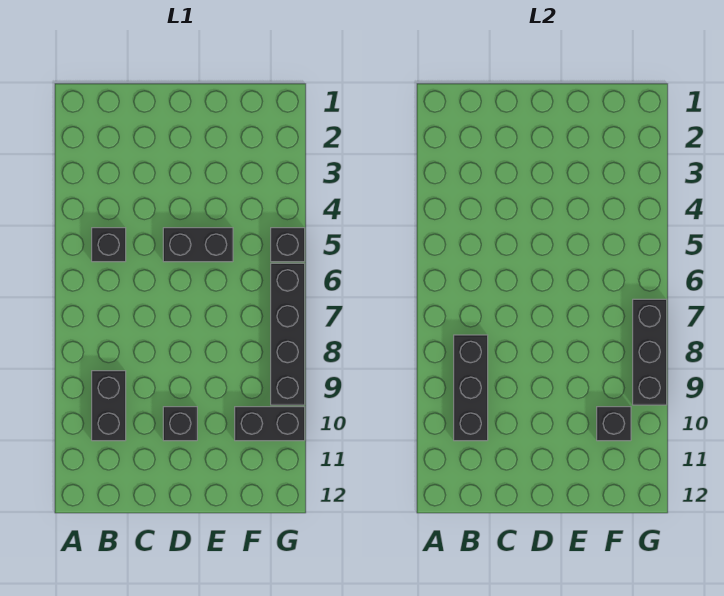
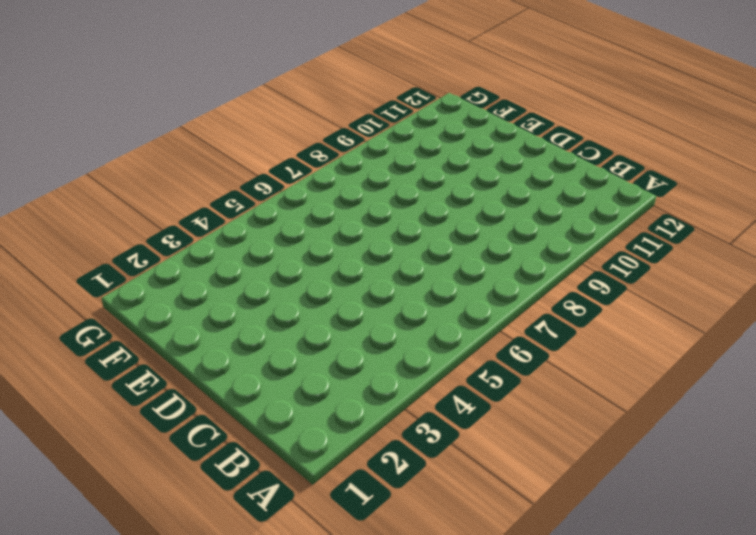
none -> black brick B5 level 1
none -> black brick B9:B10 level 1

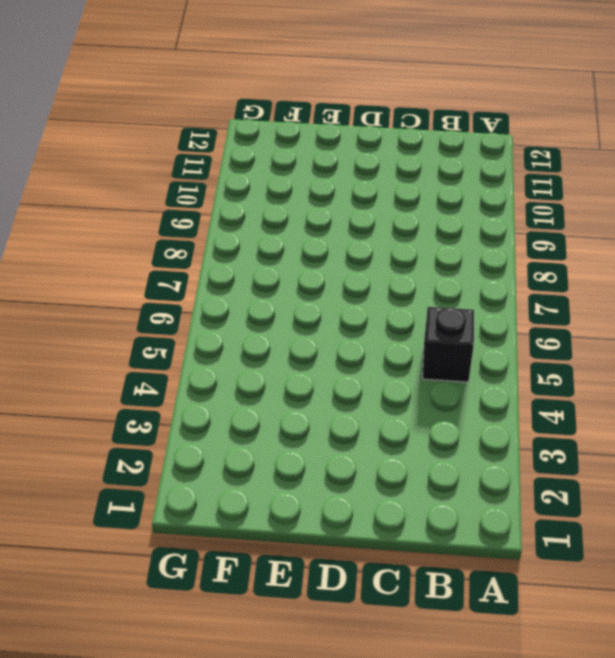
none -> black brick B9:B10 level 1
none -> black brick D5:E5 level 1

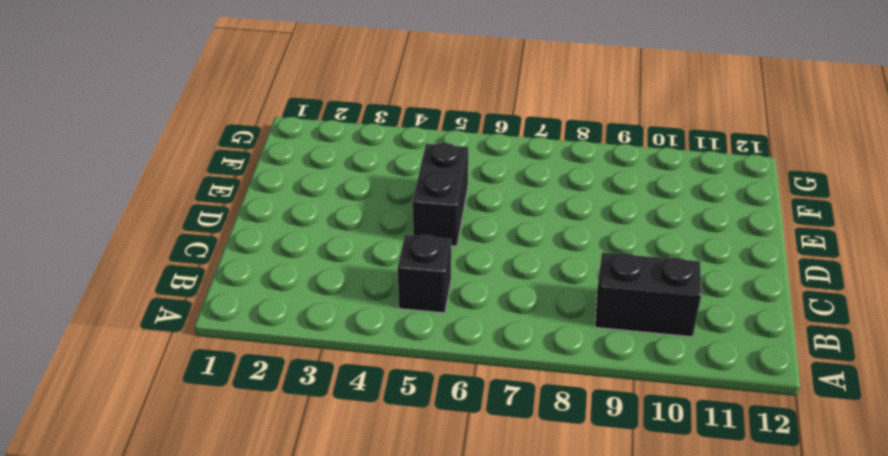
none -> black brick D10 level 1
none -> black brick F10:G10 level 1

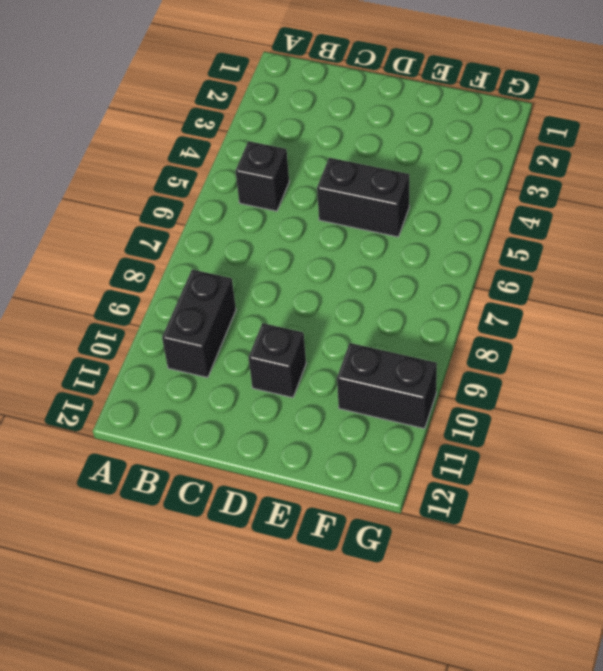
none -> black brick G5 level 1
none -> black brick G6:G9 level 1

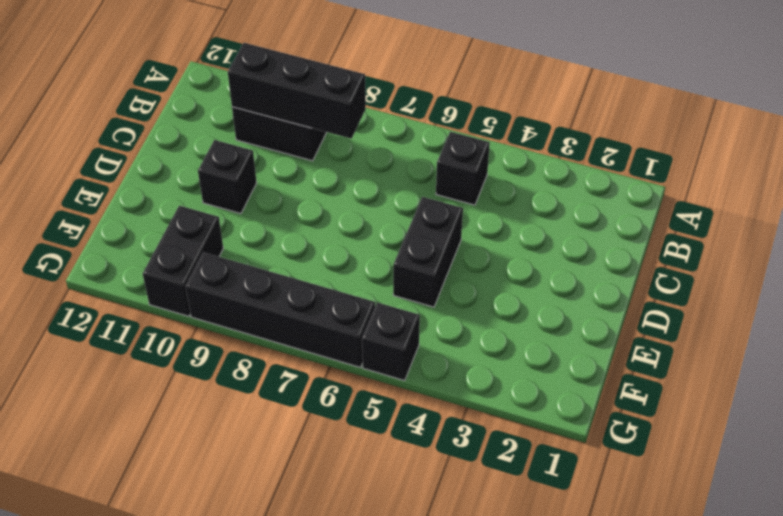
none -> black brick F10 level 2
none -> black brick G7:G9 level 2

